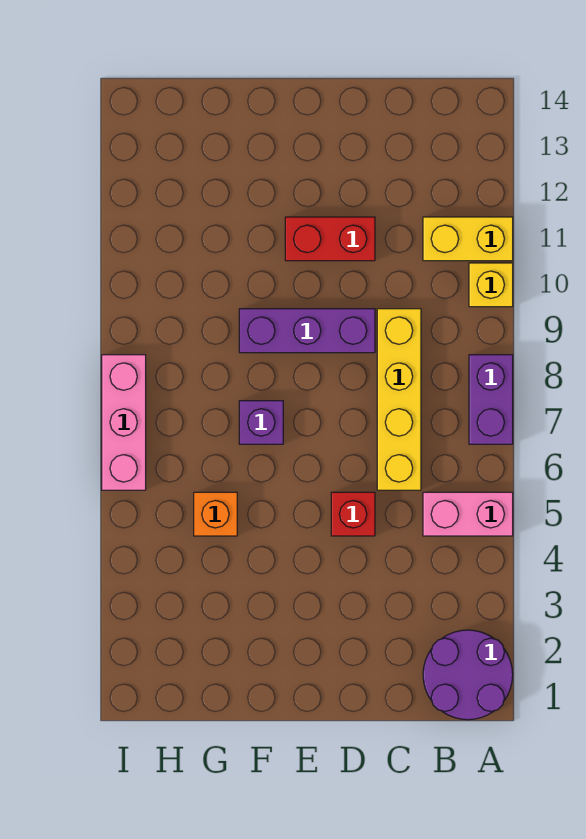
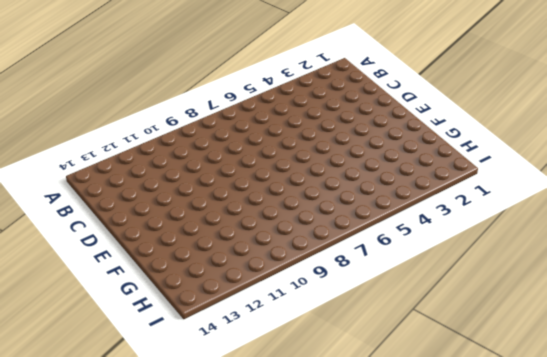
none -> purple round brick A1:B2 level 1
none -> pink brick A5:B5 level 1
none -> purple brick A7:A8 level 1

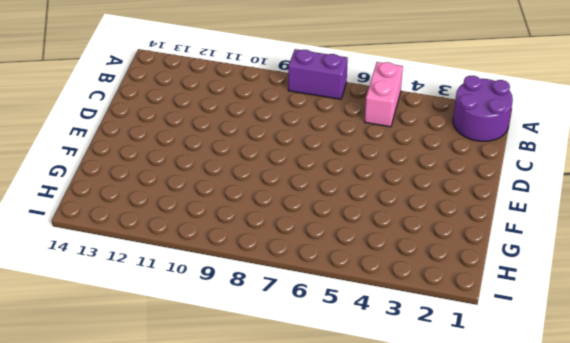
none -> yellow brick A10 level 1
none -> yellow brick A11:B11 level 1
none -> yellow brick C6:C9 level 1

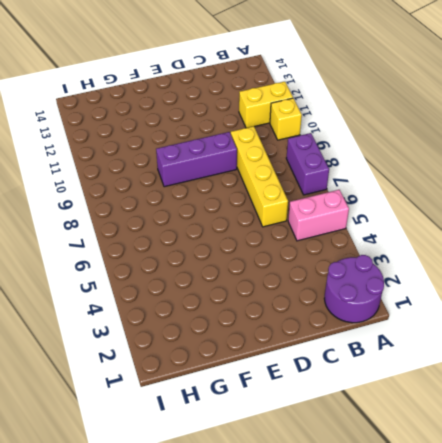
none -> red brick D5 level 1
none -> red brick D11:E11 level 1
none -> purple brick F7 level 1

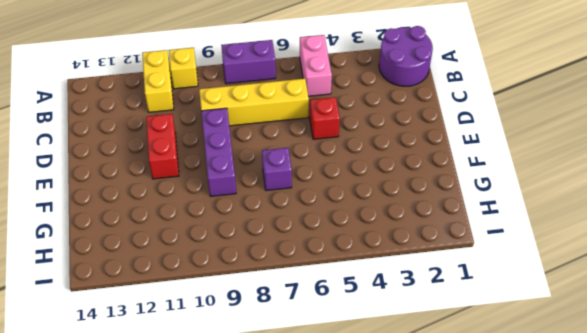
none -> orange brick G5 level 1
none -> pink brick I6:I8 level 1

